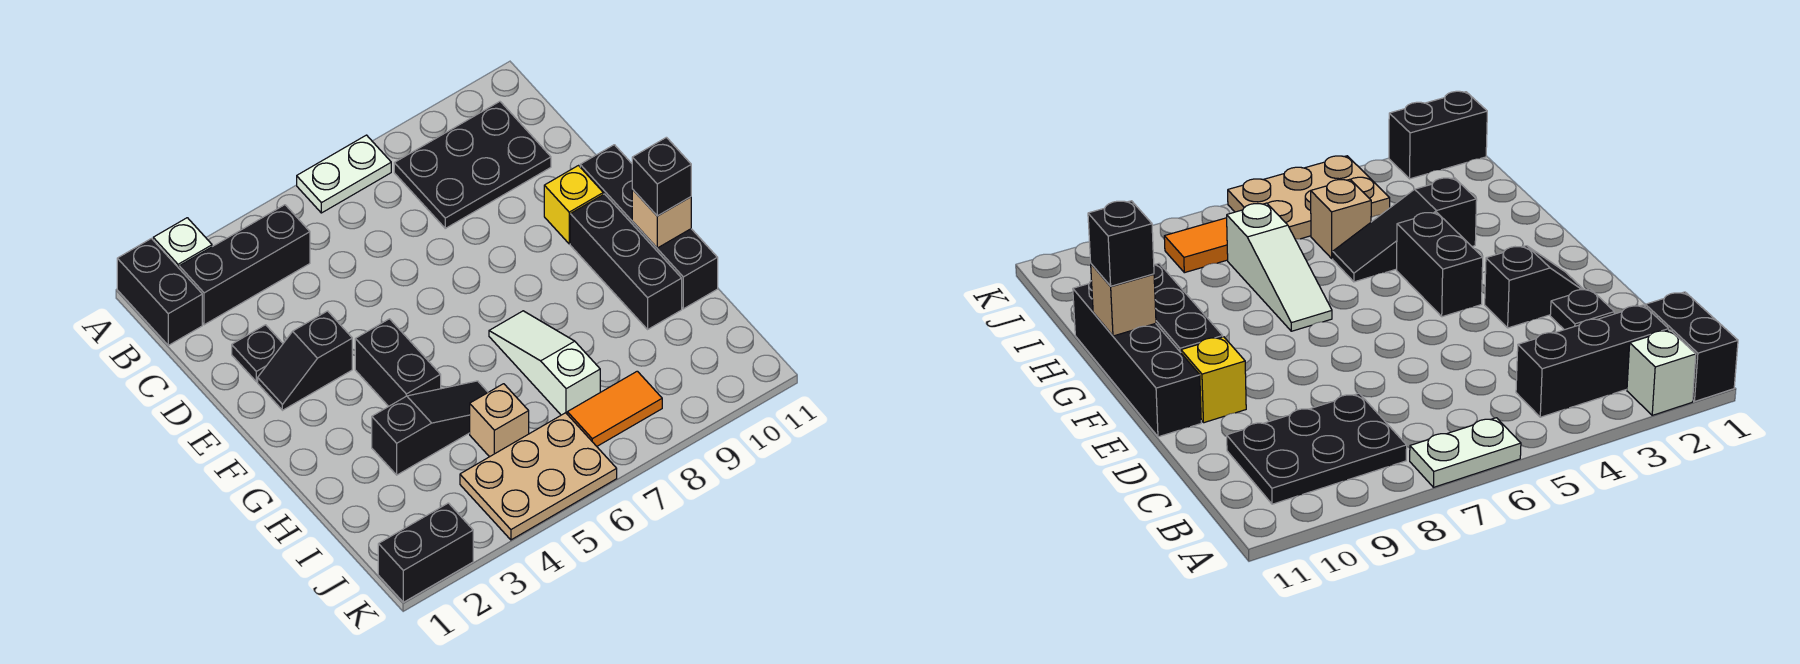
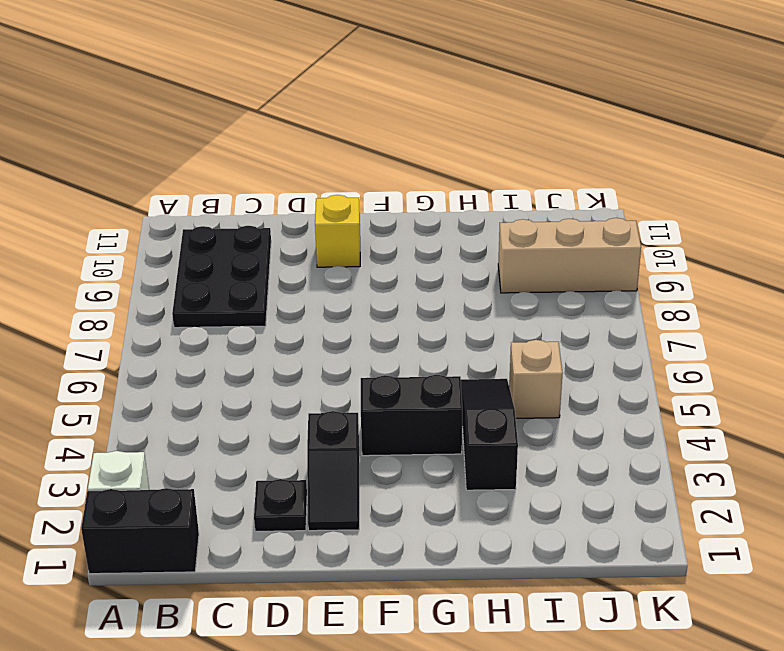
tan brick I9:K9 level 1 -> none
none -> white plate A6:A7 level 1
none -> black brick B2:B4 level 1
none -> black brick E11:H11 level 1

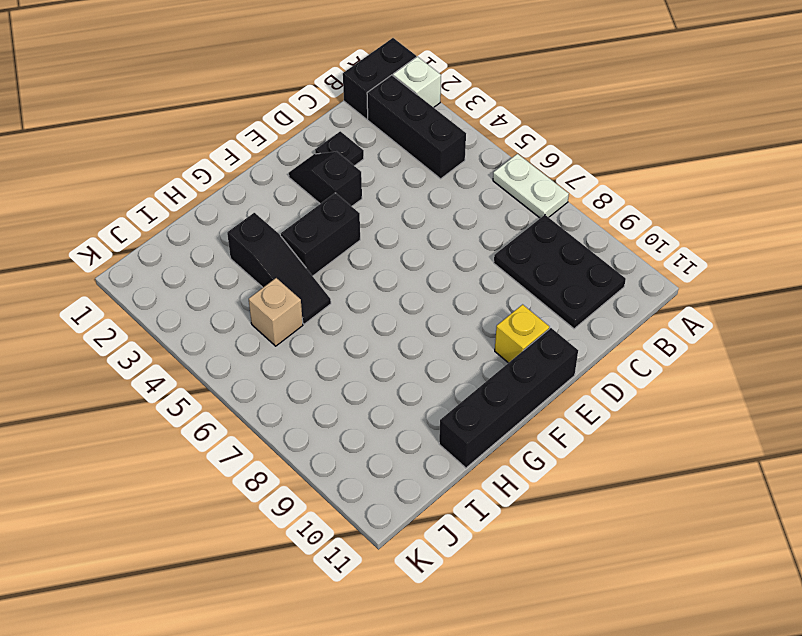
none -> black brick F10:H10 level 1
none -> white slope G7:I7 level 1 top I
none -> tan plate J4:K6 level 1

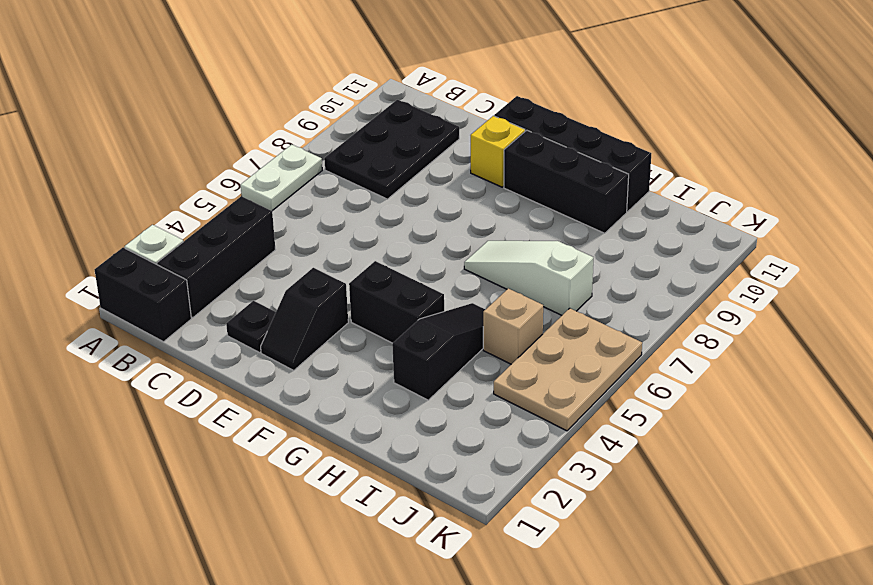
none -> orange tile J7:J8 level 1
none -> black brick K1:K2 level 1
none -> tan brick G11 level 2

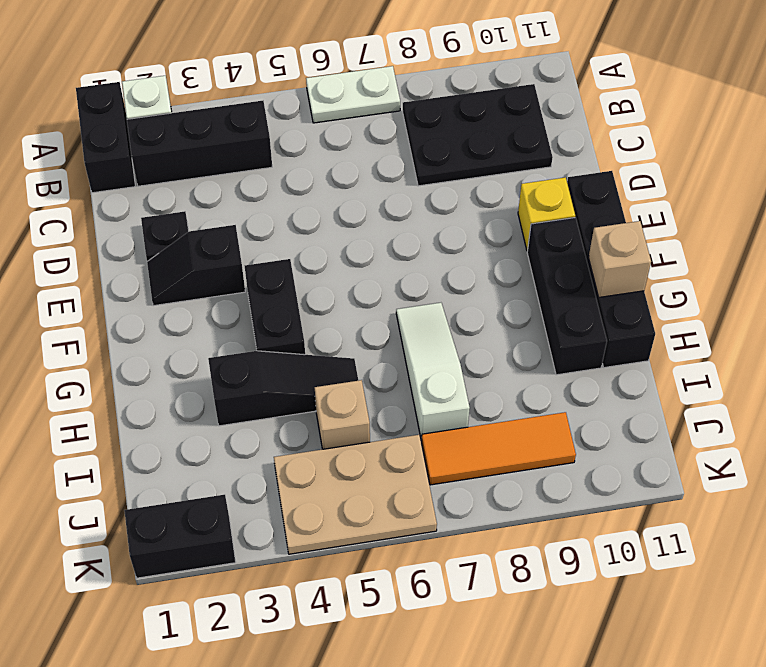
orange tile J7:J9 level 1 -> orange tile J7:J8 level 1
none -> black brick G11 level 3

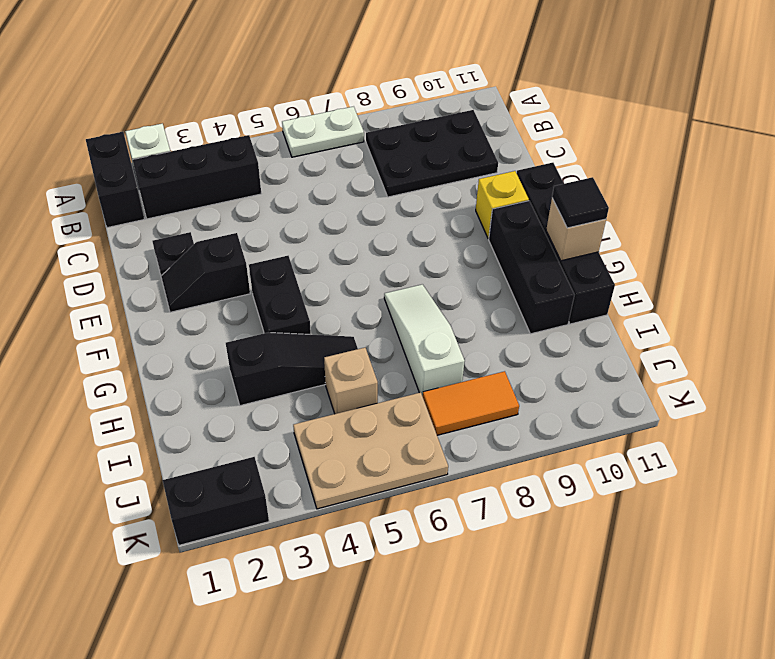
black tile G11 level 3 -> black brick G11 level 3

